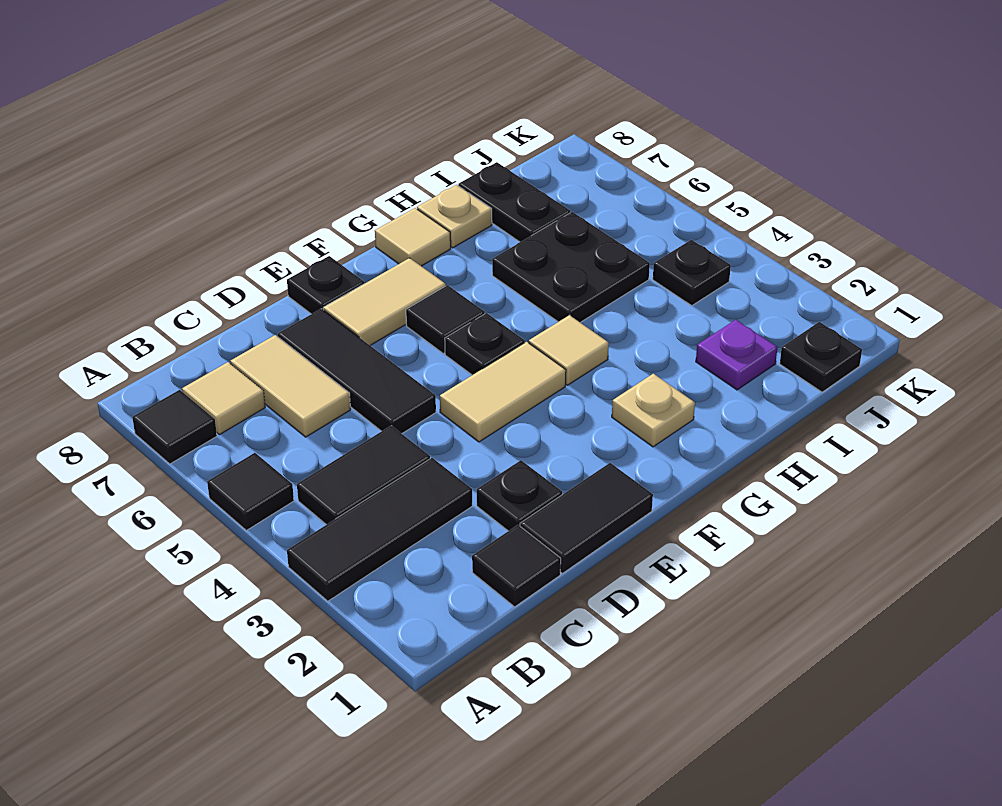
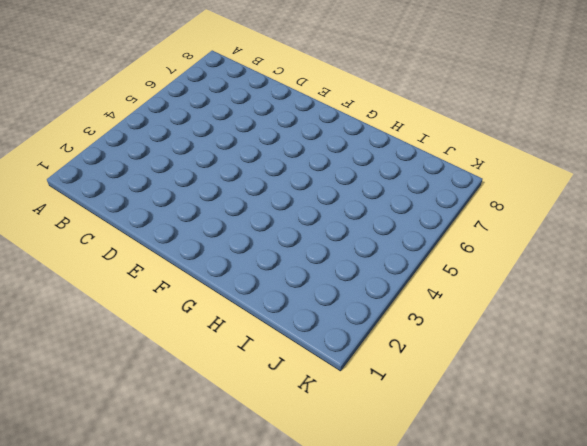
none -> black tile A3:C3 level 1
none -> black tile A5 level 1
none -> black tile A7 level 1

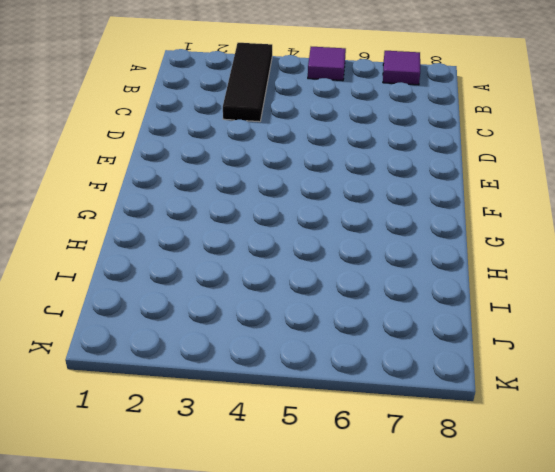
purple tile A5 level 1 -> black tile A5 level 1
purple tile A7 level 1 -> black tile A7 level 1
none -> black tile B4:C4 level 1
none -> tan tile B7 level 1
none -> black tile C1 level 1

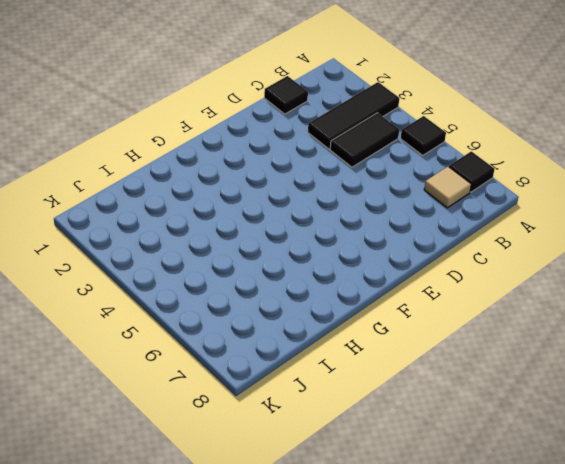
none -> tan tile C6:C7 level 1
none -> black tile D1:E1 level 1
none -> black plate D2 level 1

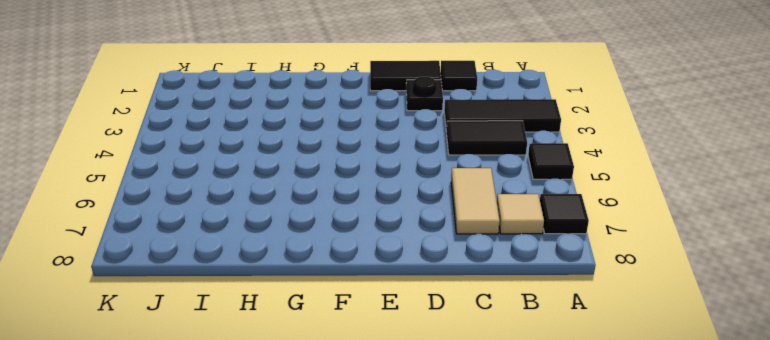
none -> black tile D5:D7 level 1
none -> tan tile E4:F4 level 1
none -> tan tile E7:F7 level 1

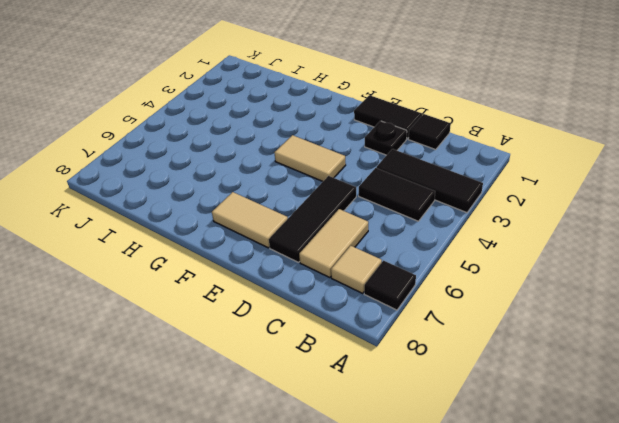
none -> black tile A5 level 1
none -> black plate E8 level 1
none -> black plate F5 level 1

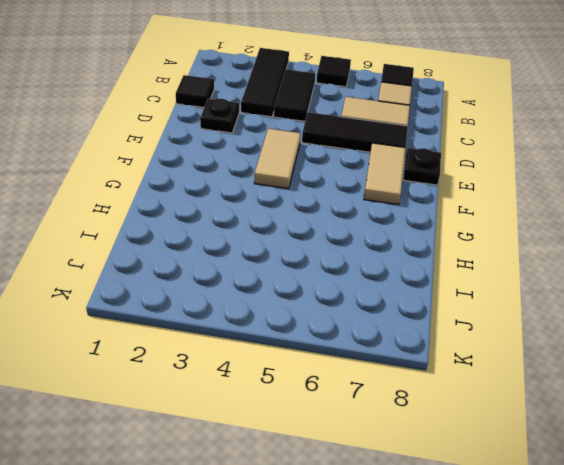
none -> black tile D1:E1 level 1
none -> black plate F5 level 1
none -> black tile F6 level 1

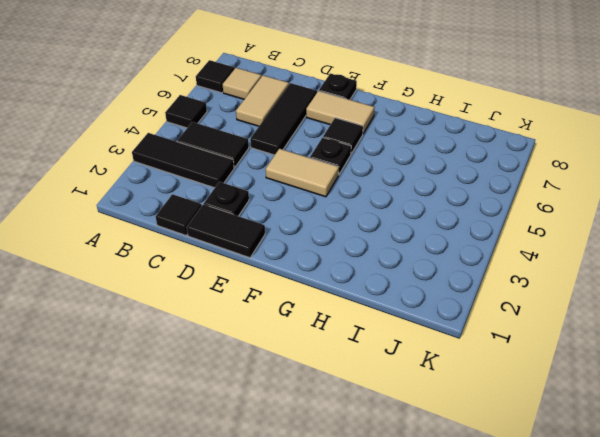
none -> tan plate G2 level 1
none -> tan tile G4 level 1
none -> tan tile G8 level 1

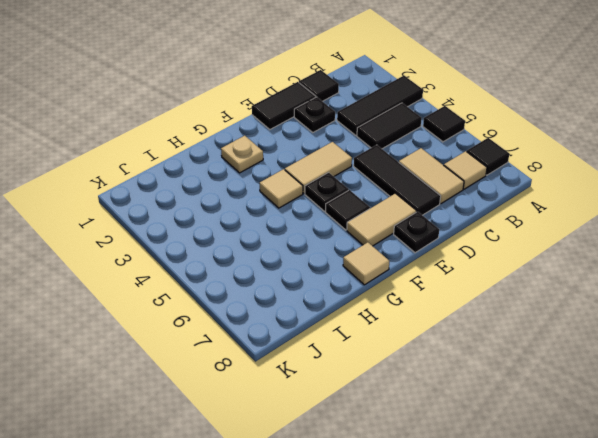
none -> black plate H5:I6 level 1
none -> tan plate H8 level 1
none -> purple plate I2 level 1

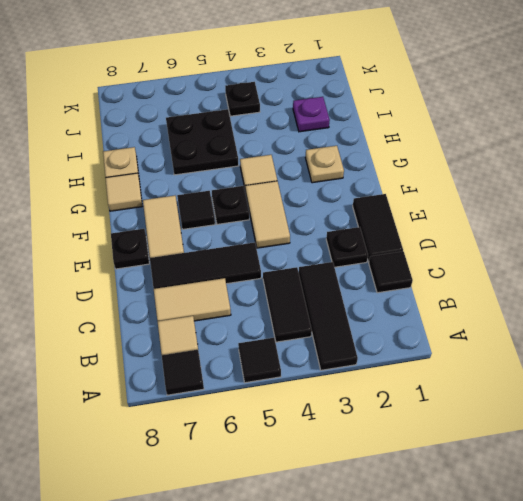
none -> black plate I7:I8 level 1
none -> black plate J1 level 1

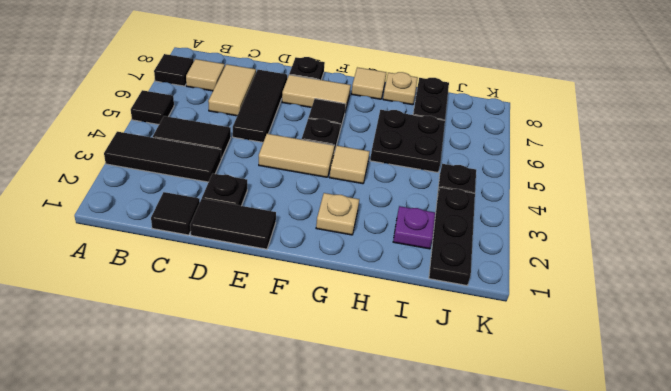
black plate J1:J3 level 1 -> black plate J1 level 1

